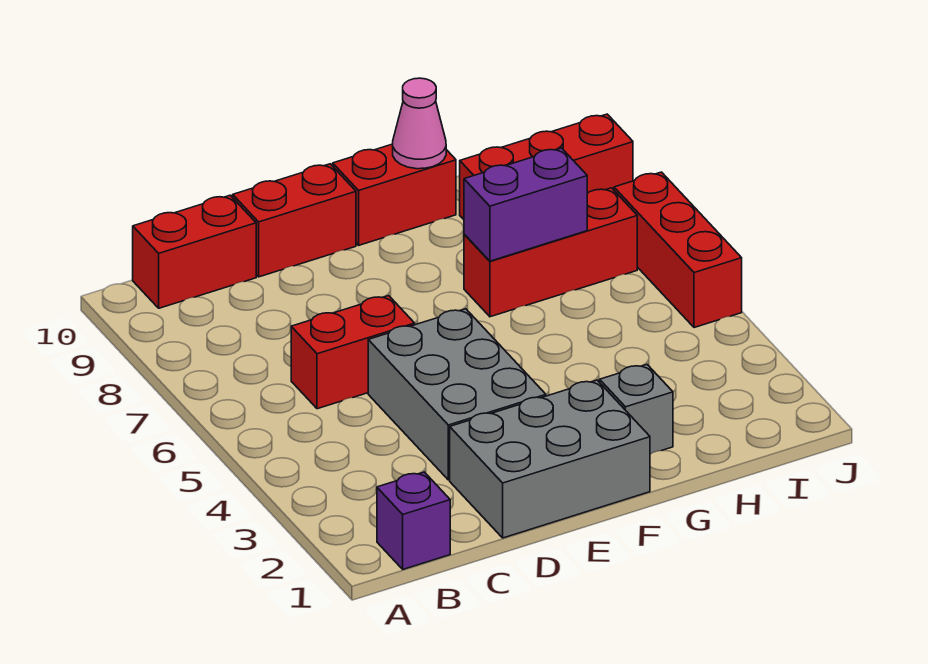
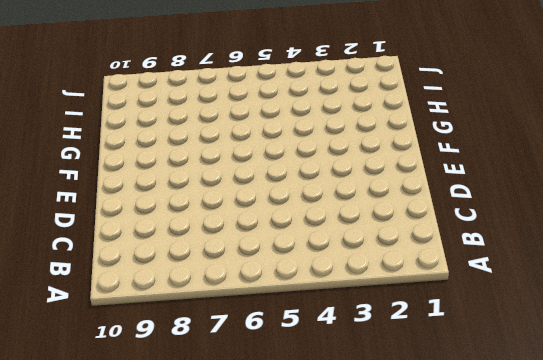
none -> purple brick B1 level 1
none -> red brick B10:C10 level 1
none -> red brick C6:D6 level 1

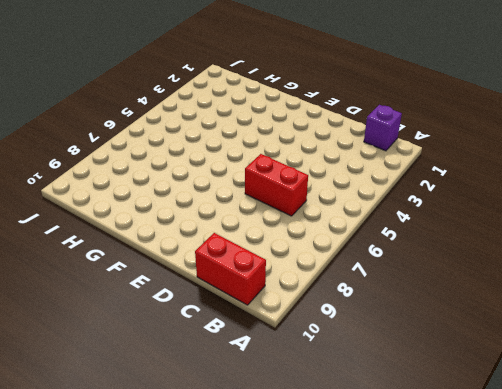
none -> grey brick D1:F2 level 1
none -> grey brick D3:E5 level 1
none -> red brick D10:E10 level 1

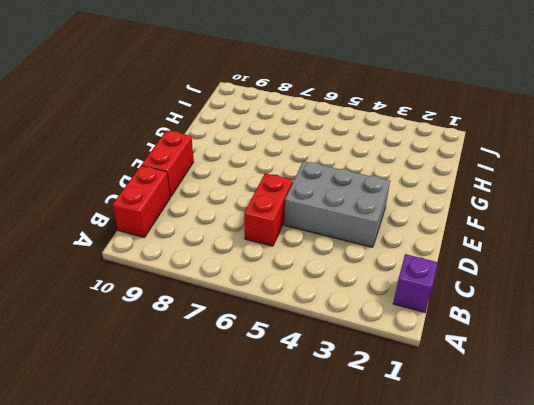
none -> grey brick D1:F2 level 1
none -> red brick F10:G10 level 1
none -> grey brick G2 level 1

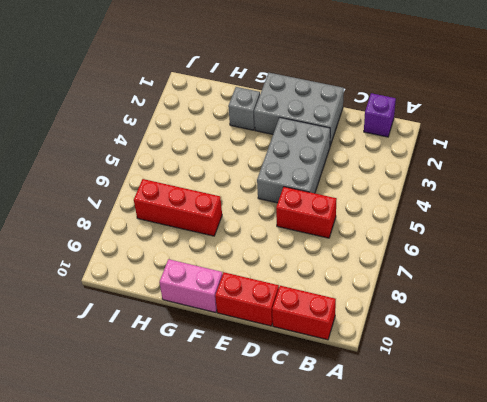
pink brick F10:G10 level 1 -> red brick F10:G10 level 1
none -> red brick H9:J9 level 1
none -> red brick J5:J7 level 1
none -> purple brick G7:H7 level 2

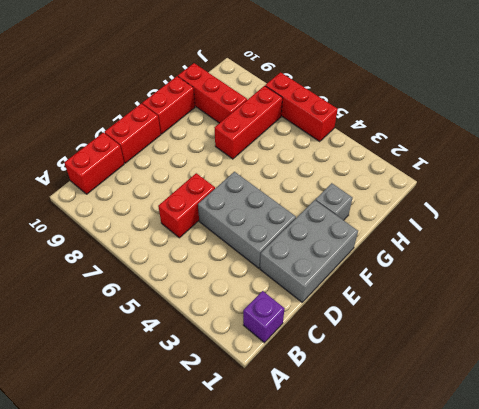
red brick H8:H10 level 1 -> red brick H9:J9 level 1
none -> purple brick G7:H7 level 2
none -> pink cone G10 level 2

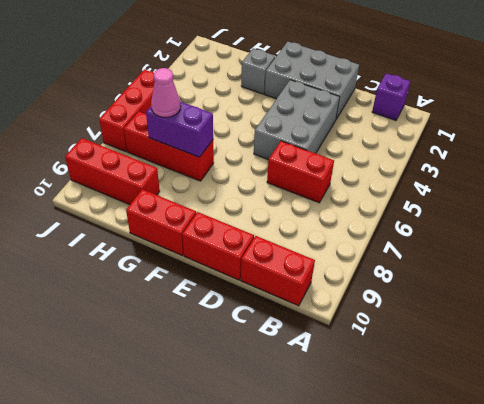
pink cone H7 level 3 -> pink cone G10 level 2

